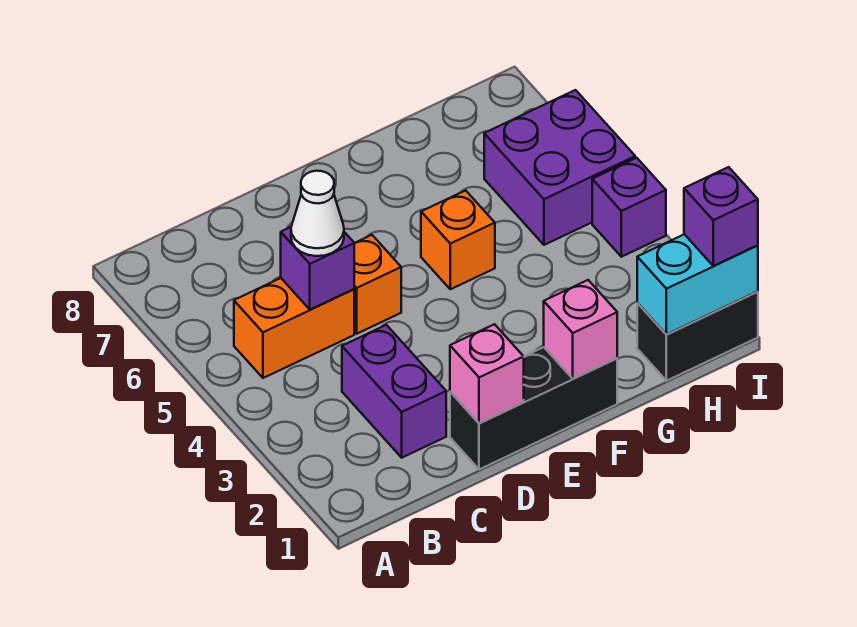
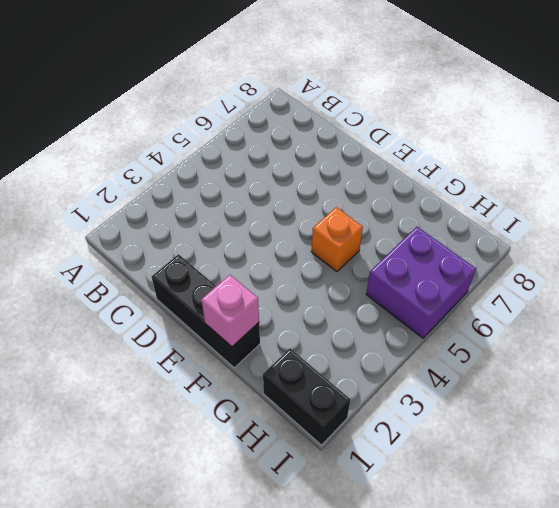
none -> orange brick B5:C5 level 1
none -> purple brick C2:C3 level 1
none -> orange brick D5 level 1

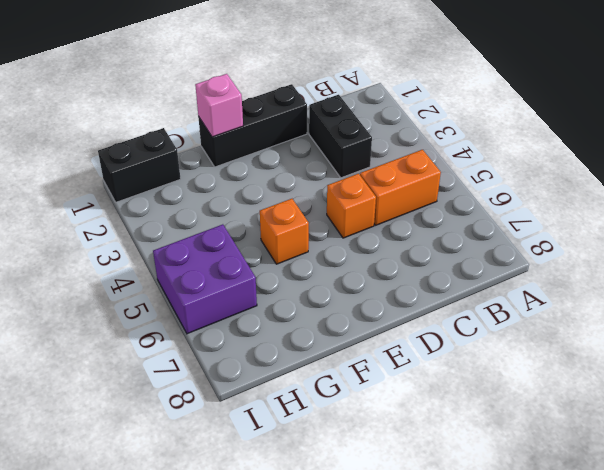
black brick C2:C3 level 1 -> purple brick C2:C3 level 1
none -> purple brick I4 level 1
none -> purple brick C5 level 2
none -> pink brick D1 level 2

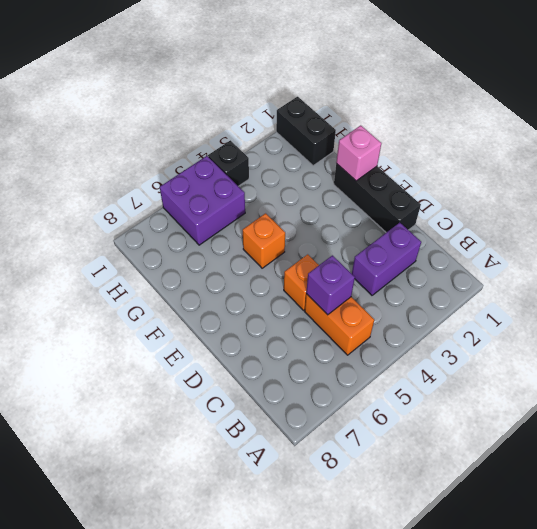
black brick I4 level 1 -> purple brick I4 level 1
none -> pink brick D1 level 2
none -> cyan brick H1:I1 level 2
none -> white cone C5 level 3

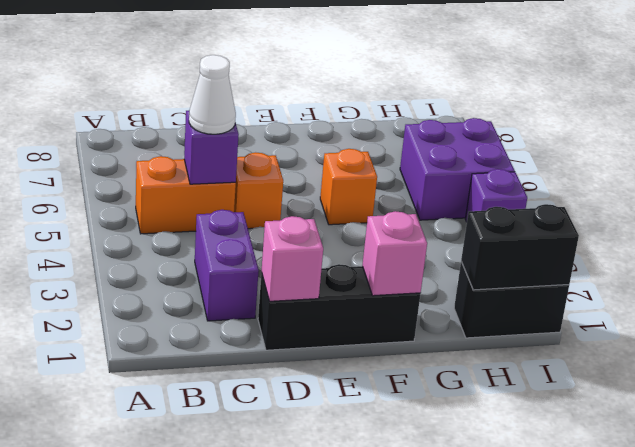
black brick H1:I1 level 2 -> cyan brick H1:I1 level 2
none -> purple brick I1 level 3

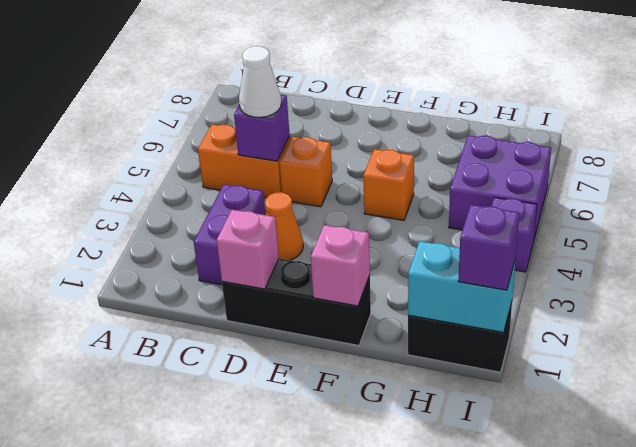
orange cone D3 level 1 -> none

